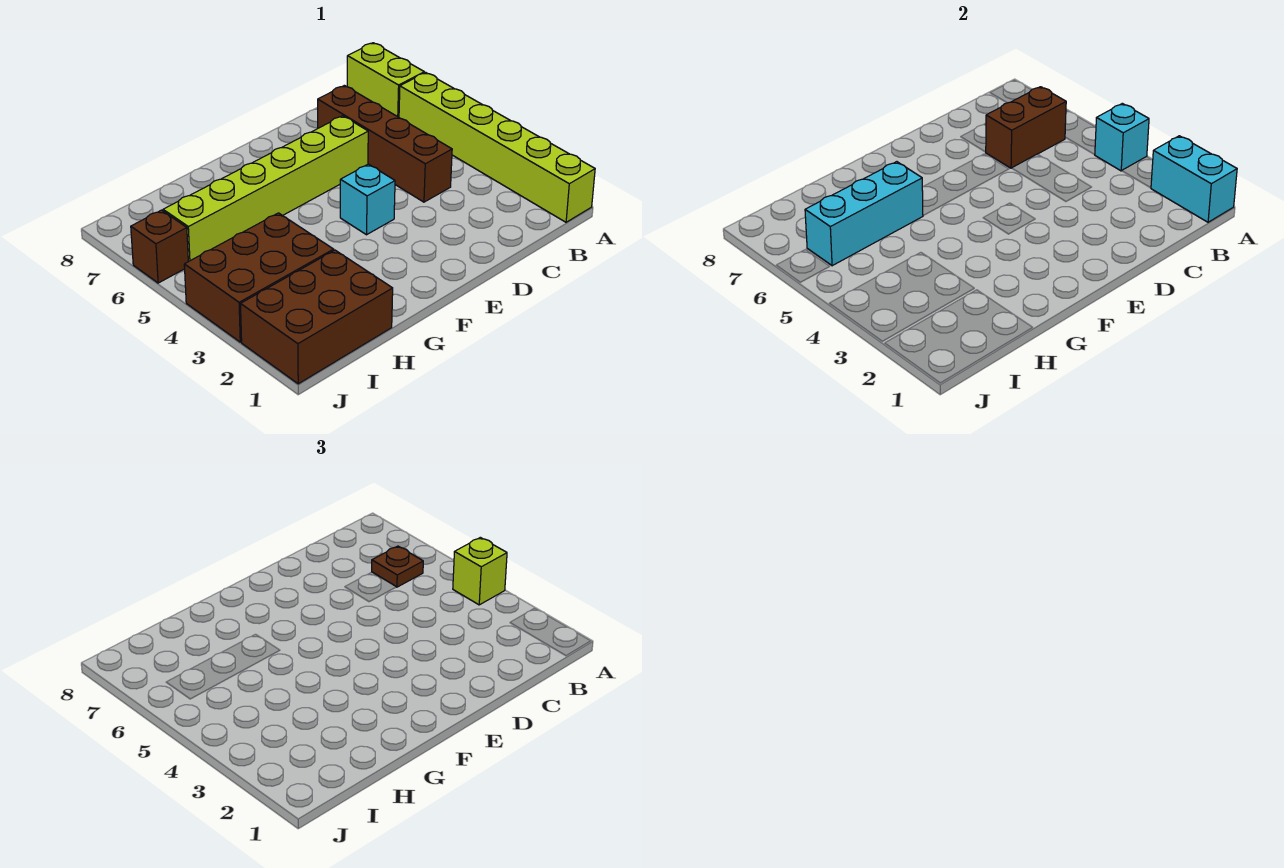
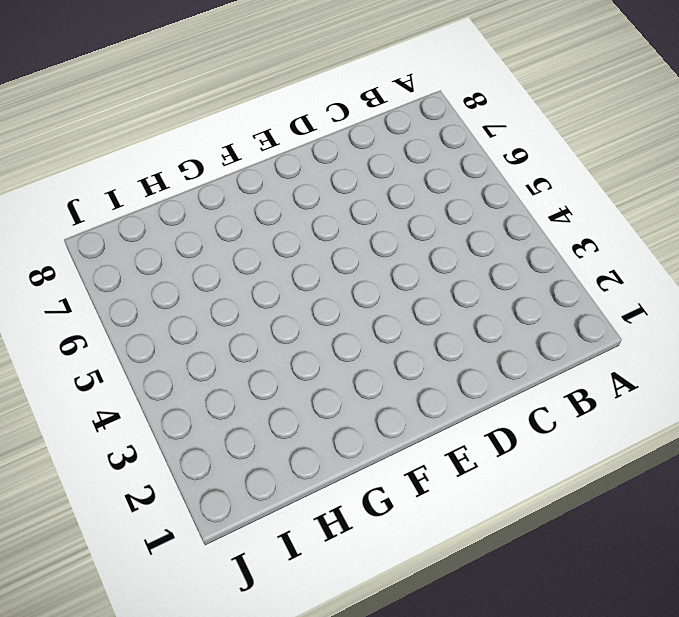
none -> lime brick A1:A6 level 1
none -> lime brick A7:A8 level 1
none -> brown brick C4:C7 level 1

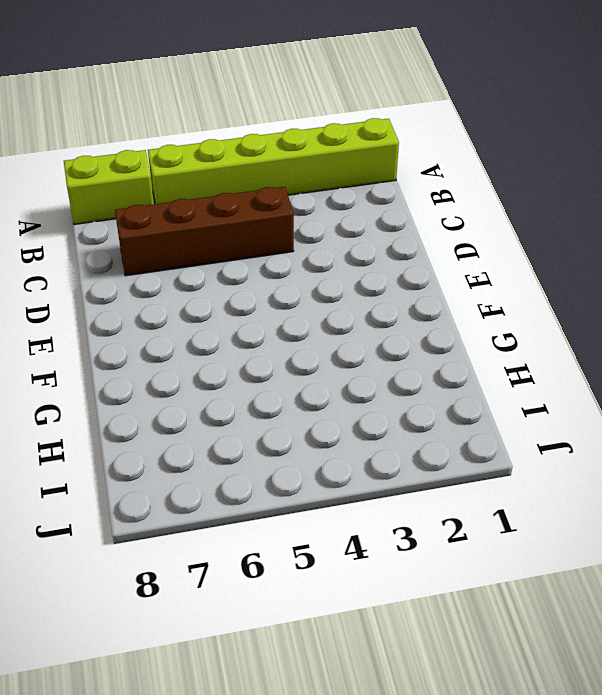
none -> lime brick D6:I6 level 1
none -> cyan brick E4 level 1
none -> brown brick H1:J2 level 1

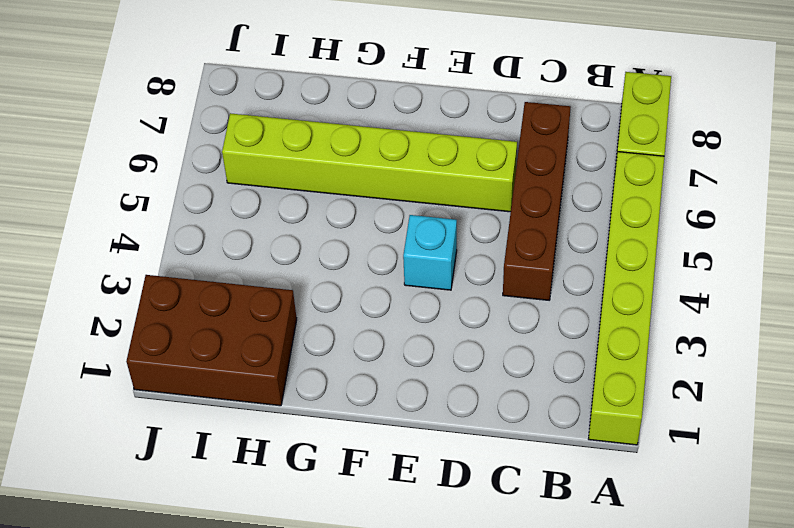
none -> brown brick H3:J4 level 1
none -> brown brick J6 level 1
none -> cyan brick A1:A2 level 2

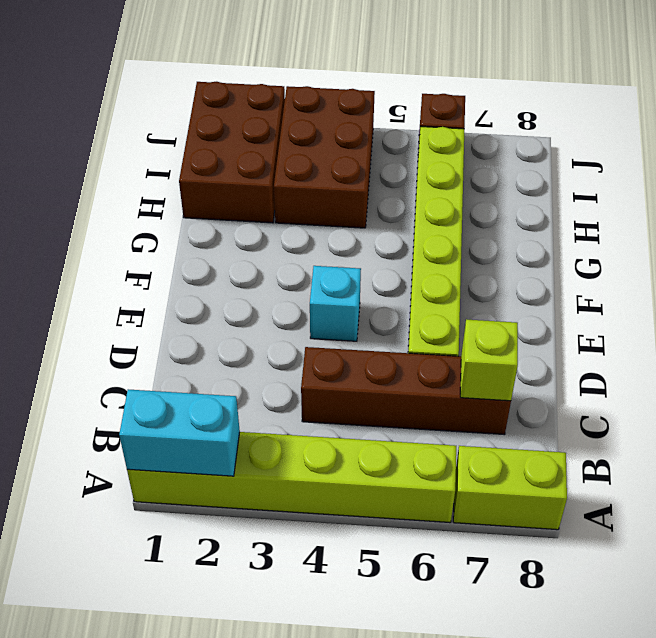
lime brick C7 level 2 -> lime brick A4 level 3
none -> cyan brick A4 level 2
none -> brown brick B6:C6 level 2
none -> cyan brick G6:I6 level 2

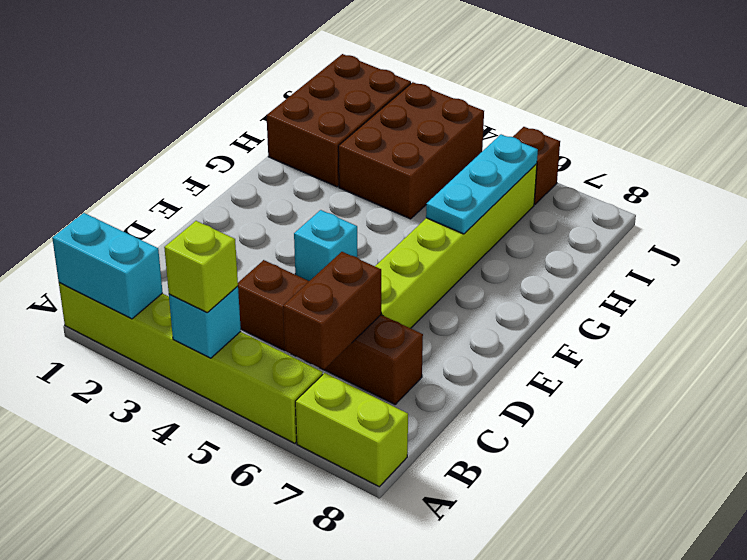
cyan plate G6:I6 level 2 -> cyan brick G6:I6 level 2
none -> brown plate B6 level 3

